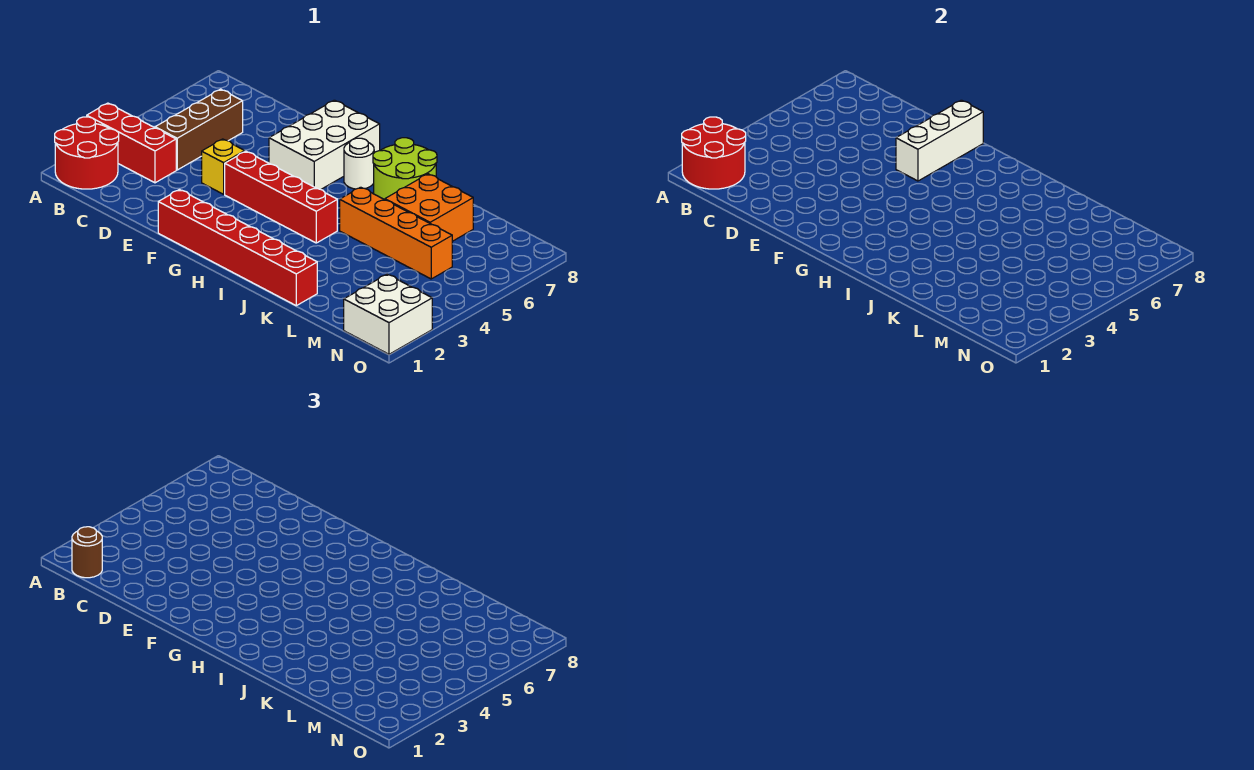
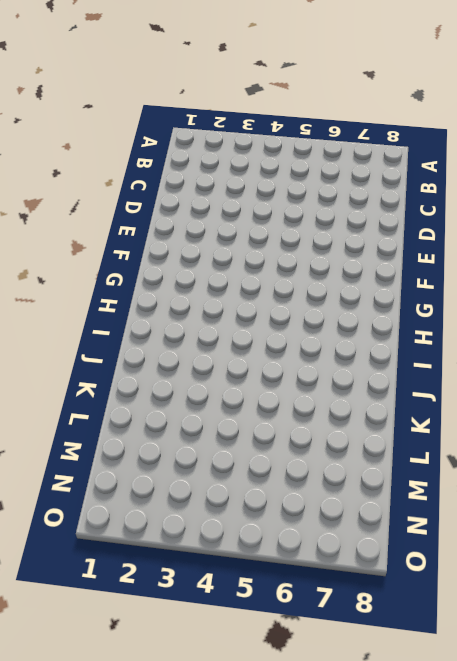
none -> red round brick A1:B2 level 1
none -> red brick A3:C3 level 1
none -> brown brick C4:C6 level 1

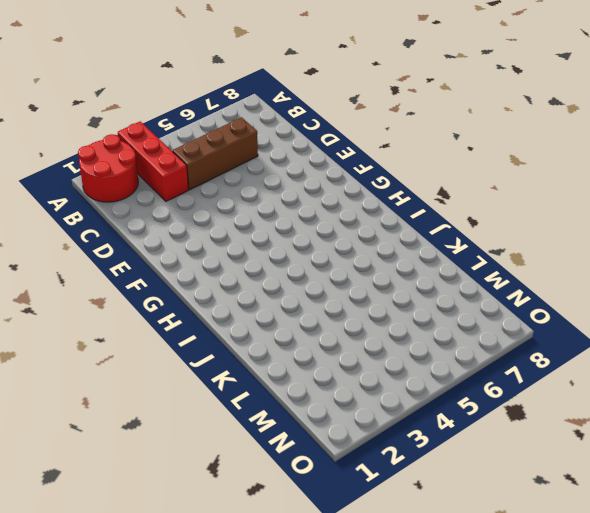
none -> yellow brick E4 level 1
none -> red brick F1:K1 level 1
none -> red brick F4:I4 level 1

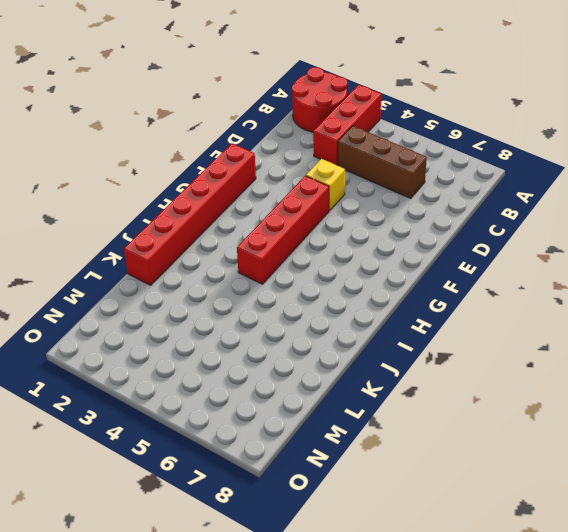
none -> white brick F6:G8 level 1
none -> white round brick H7 level 1
none -> lime round brick I7:J8 level 1

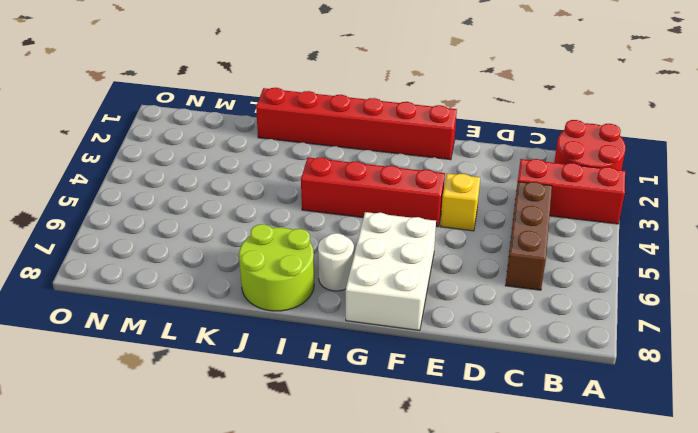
none -> orange brick J5:M5 level 1
none -> orange brick K6:L7 level 1
none -> white brick N1:O2 level 1

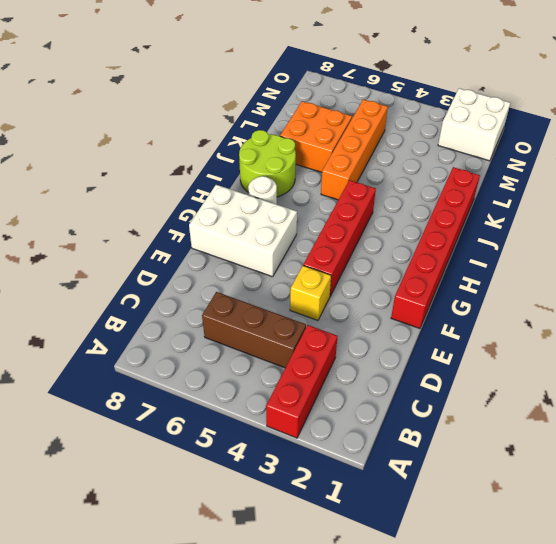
none -> red round brick A1:B2 level 1
none -> red round brick A1:B2 level 2
none -> white brick F6:F8 level 2

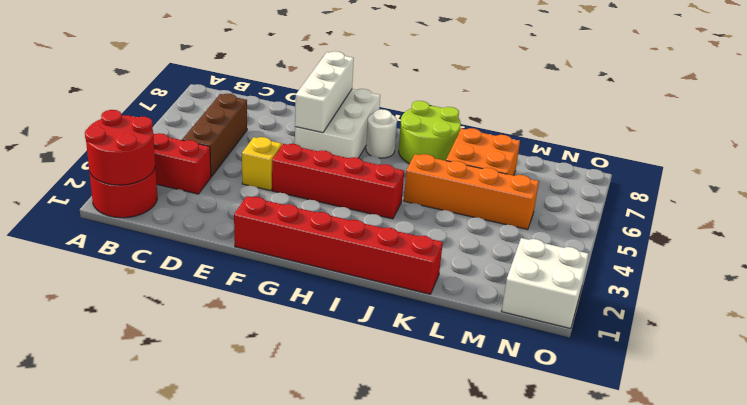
none -> brown round brick B1 level 3

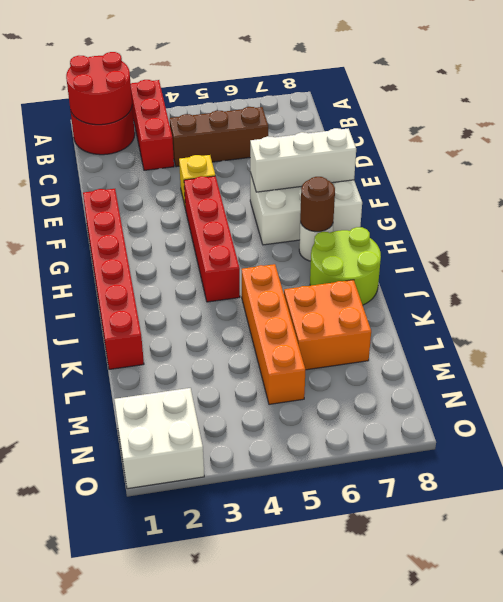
brown round brick H7 level 2 -> brown round brick B1 level 3

